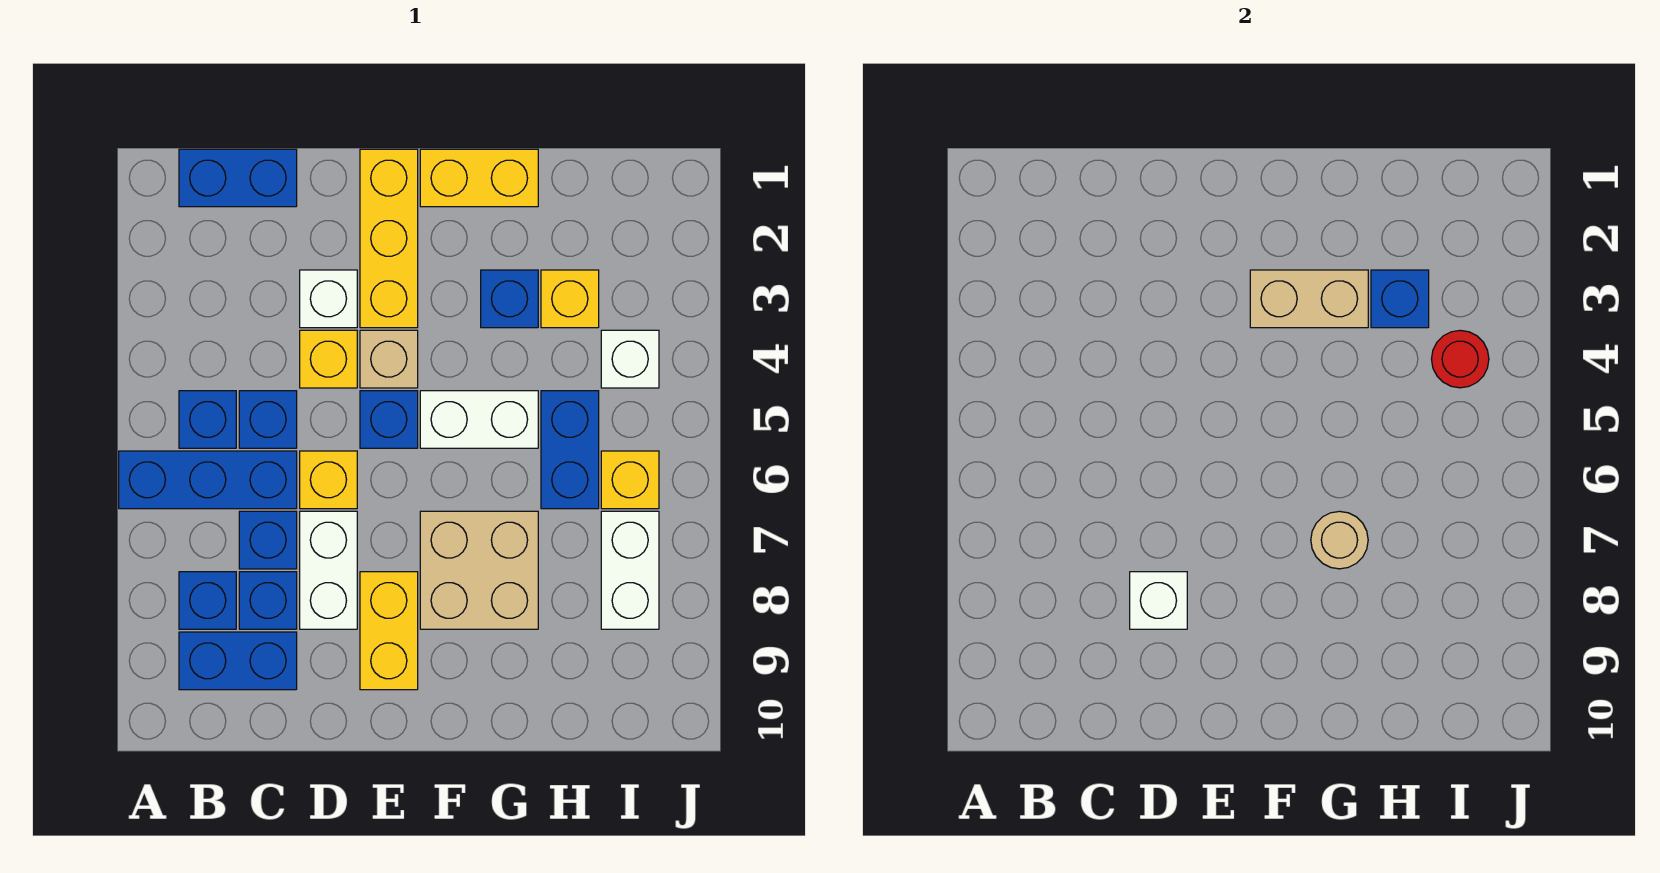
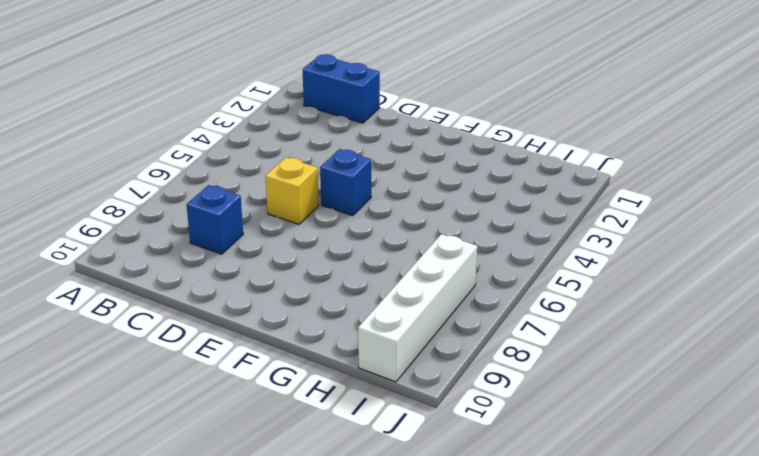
white brick I7:I10 level 1 -> white brick I7:I8 level 1
none -> blue brick A6:C6 level 1
none -> blue brick B5 level 1
none -> blue brick B8 level 1
none -> blue brick B9:C9 level 1

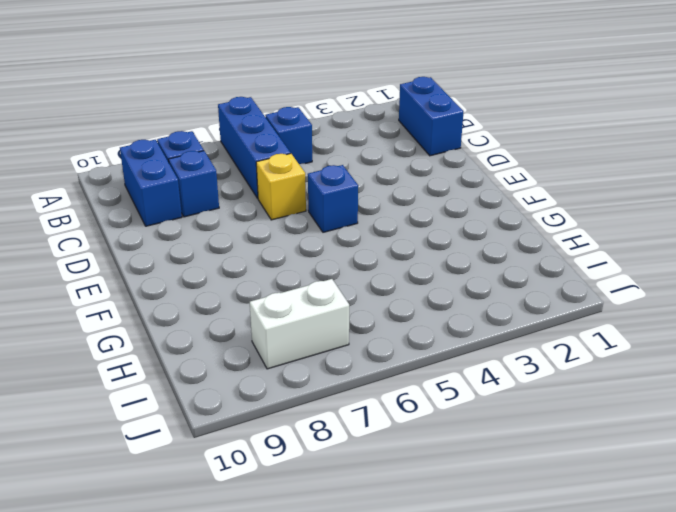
none -> blue brick C5 level 1
none -> blue brick C7 level 1
none -> white brick D3 level 1
none -> yellow brick D4 level 1

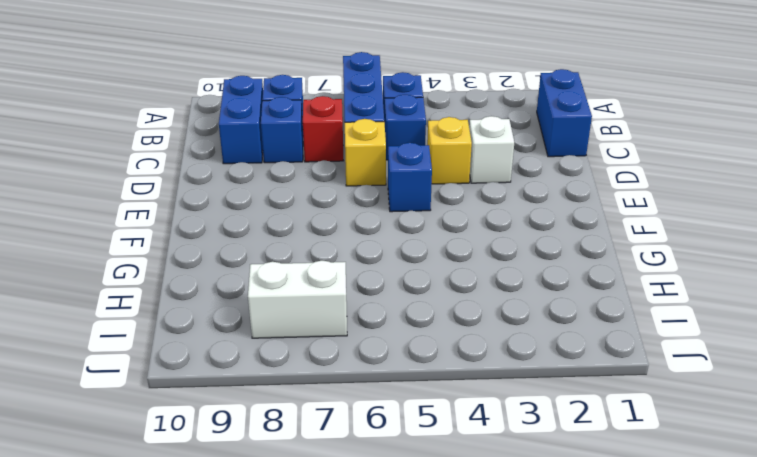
red brick C7 level 1 -> blue brick C7 level 1
none -> white brick D7:D8 level 1
none -> yellow brick E1:E3 level 1
none -> tan brick E4 level 1
none -> yellow brick E8:E9 level 1

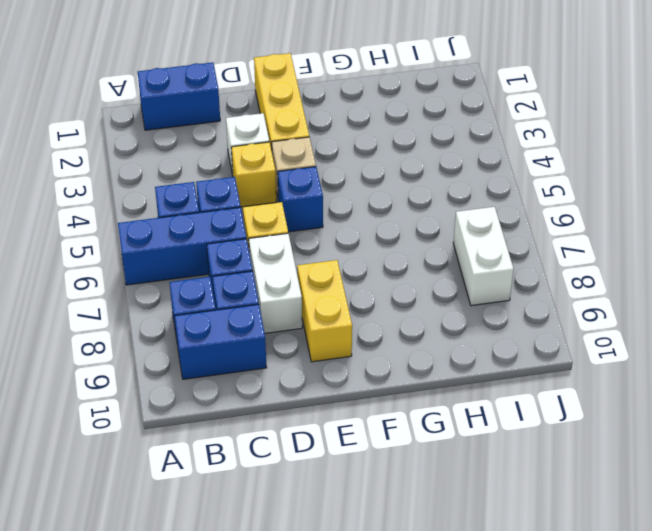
none -> yellow brick F1:G1 level 1
none -> white brick F5:G5 level 1
none -> tan brick F7:G8 level 1
none -> blue brick G3 level 1

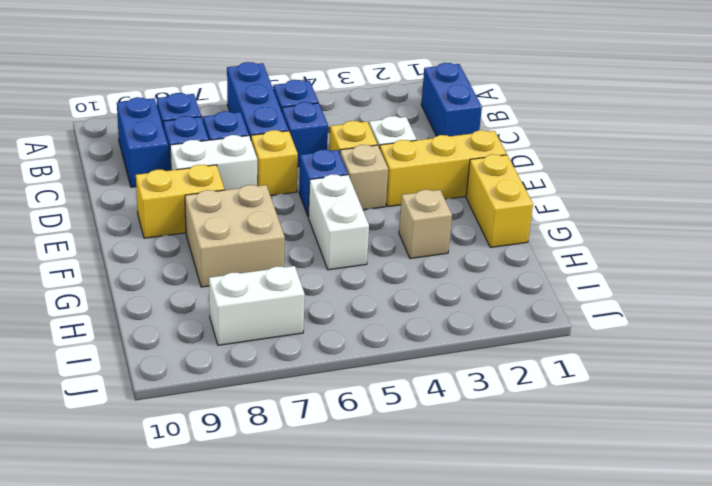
tan brick G3 level 1 -> blue brick G3 level 1
none -> yellow brick H3 level 1
none -> blue brick H5:H6 level 1
none -> white brick I4 level 1
none -> yellow brick I6 level 1

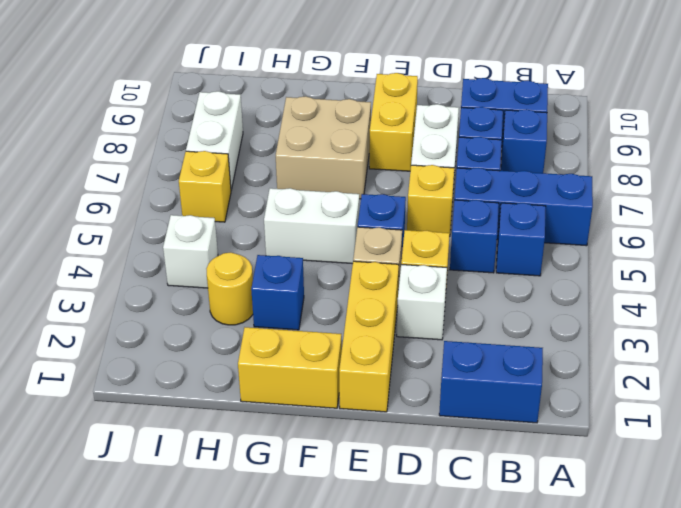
yellow round brick H3 level 1 -> yellow brick H3 level 1
none -> blue brick H5:H6 level 1
none -> white brick D8 level 2
none -> tan brick F3:G3 level 2
none -> tan round brick G7 level 2

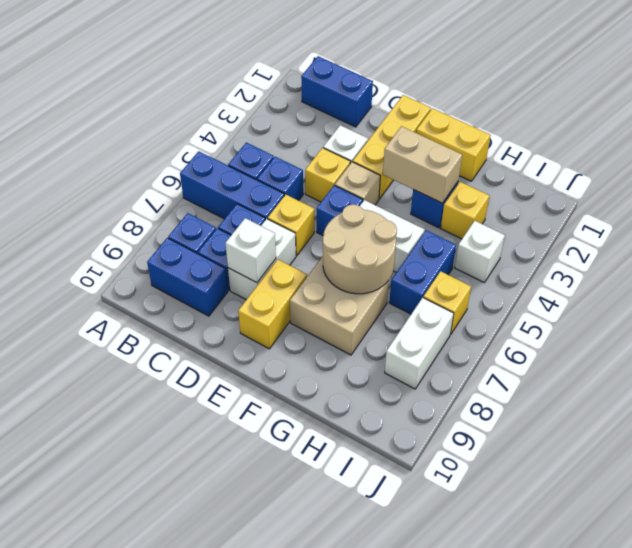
tan round brick F6:G7 level 2 -> tan round brick G7 level 2
none -> blue brick H3 level 2
none -> red round brick I4 level 2

